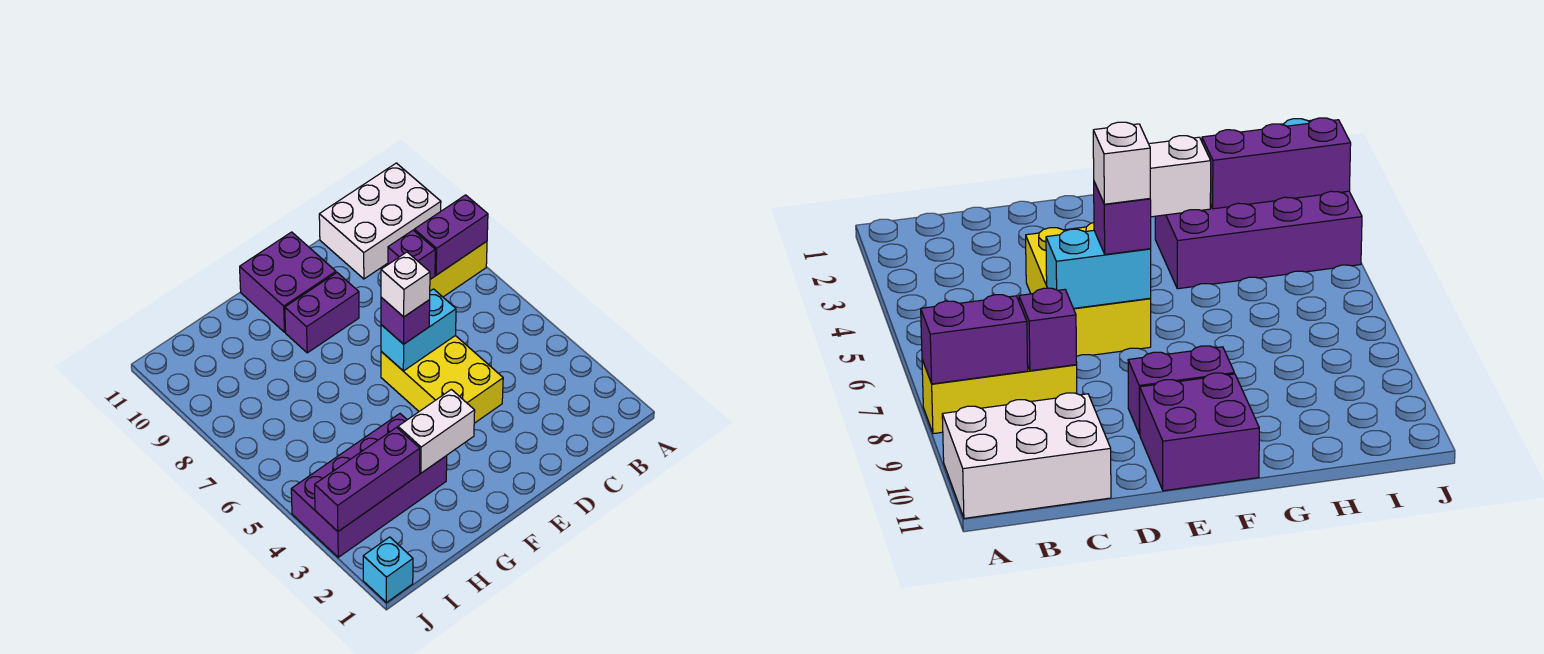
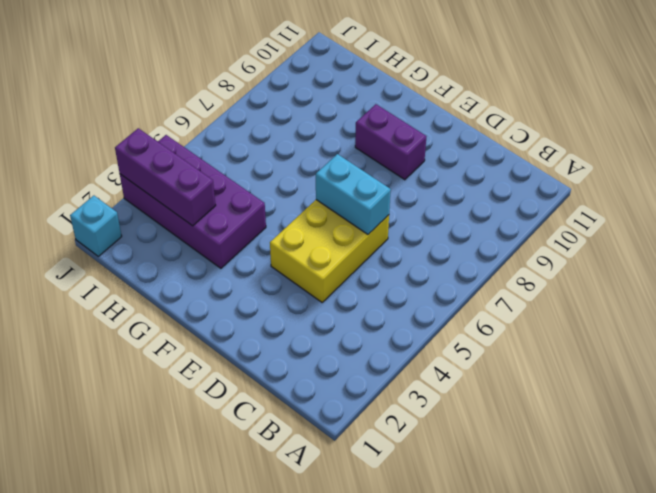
none -> yellow brick A8:C8 level 1
none -> white brick A10:C11 level 1
none -> purple brick E10:F11 level 1

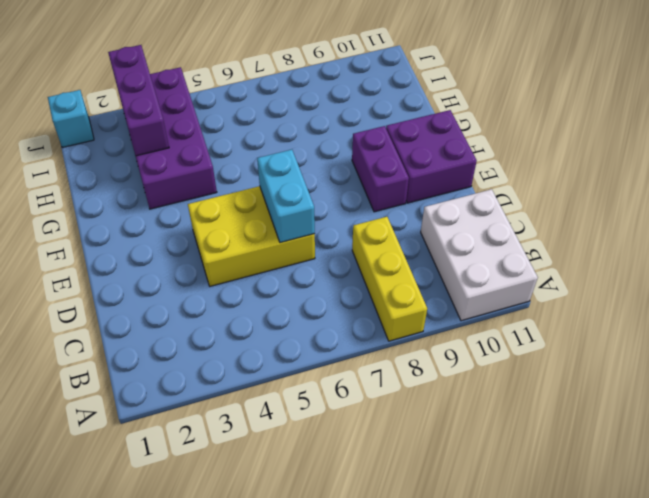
none -> purple brick A8:B8 level 2
none -> purple brick C8 level 2
none -> white brick F3:G3 level 2

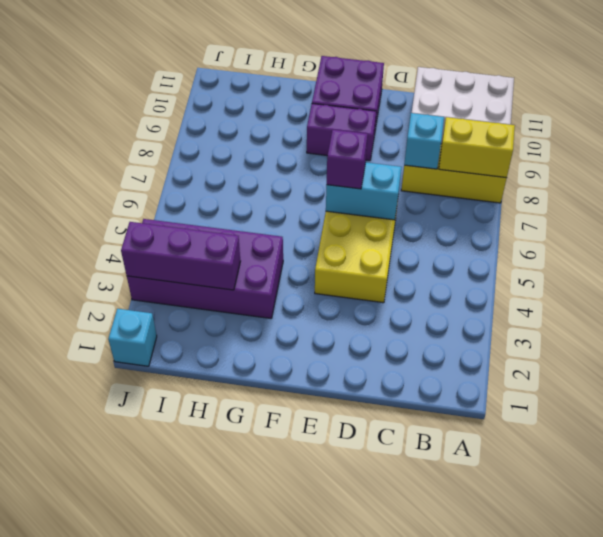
yellow brick A8:B8 level 2 -> purple brick A8:B8 level 2
cyan brick C8 level 2 -> purple brick C8 level 2
none -> white brick F3:G3 level 2
none -> white brick E6 level 4

